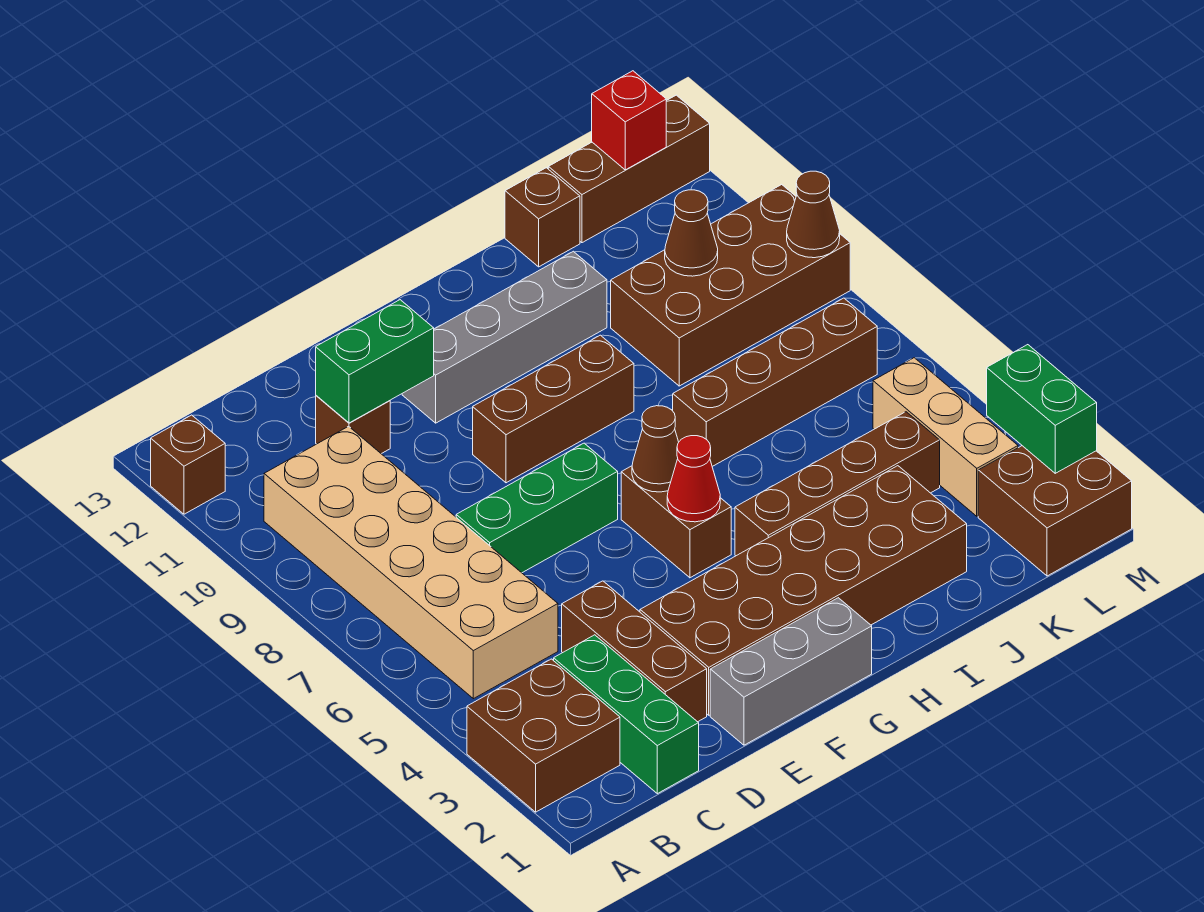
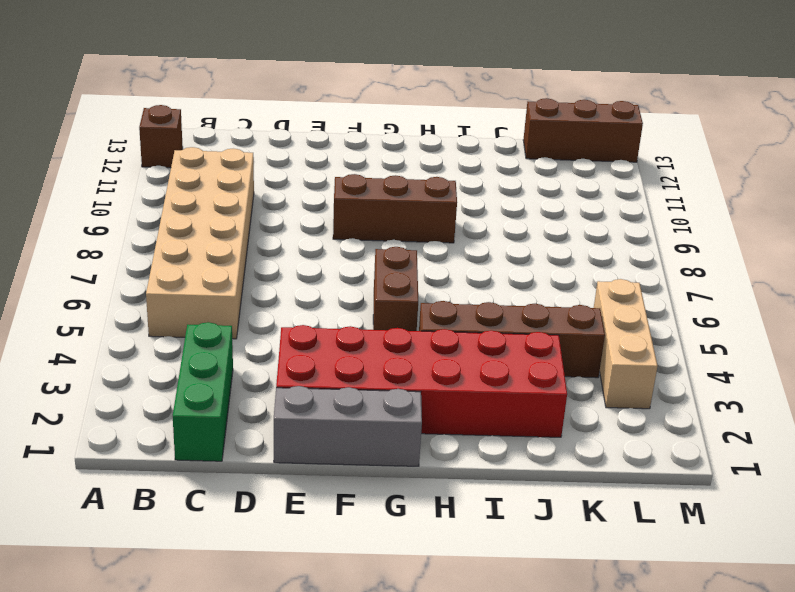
red brick E2:J3 level 1 -> brown brick E2:J3 level 1
none -> brown brick A2:B3 level 1
none -> brown brick D2:D4 level 1
none -> green brick D7:F7 level 1

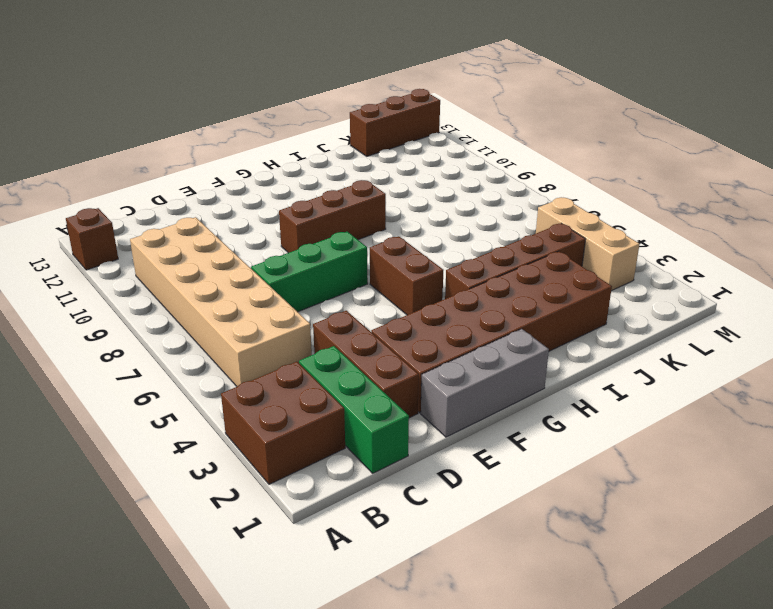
none -> brown brick D11 level 1
none -> grey brick F11:I11 level 1
none -> brown brick I7:L7 level 1

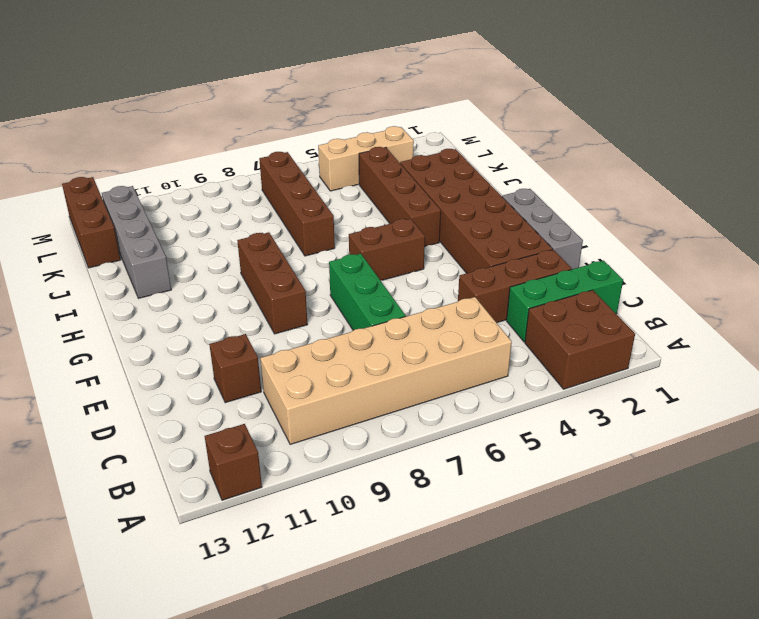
grey brick I12:L12 level 1 -> grey brick F11:I11 level 1
none -> brown brick J9:M10 level 1
none -> brown brick J13 level 1
none -> brown brick L1:M2 level 1

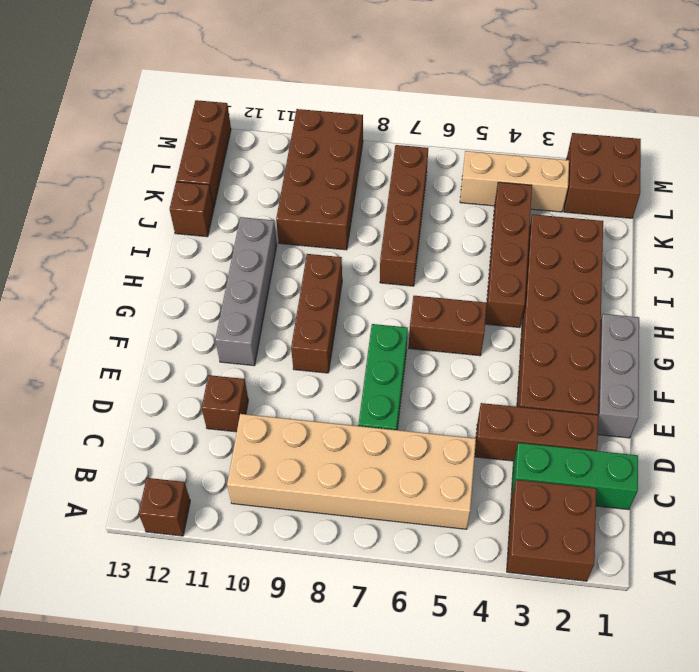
none -> green brick D11:E11 level 2
none -> red cone G5 level 2
none -> brown cone G6 level 2

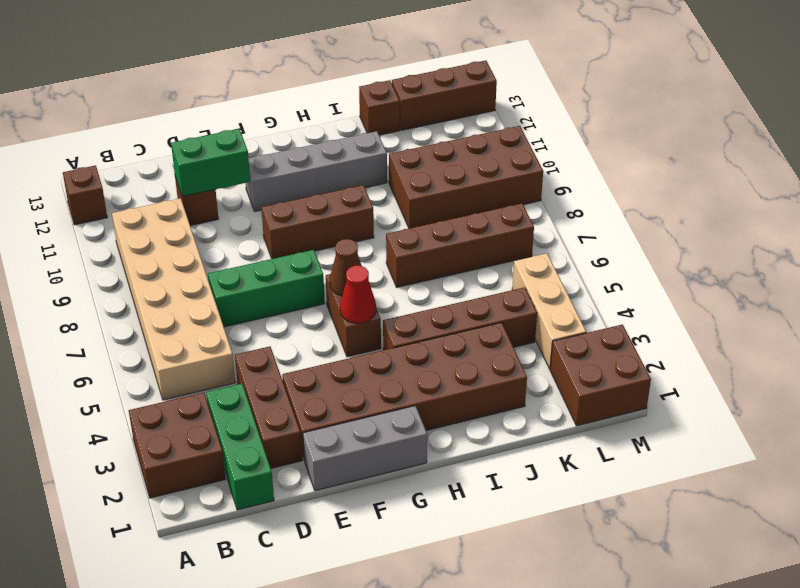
none -> brown cone K10 level 2
none -> red brick L13 level 2
none -> green brick M2:M3 level 2

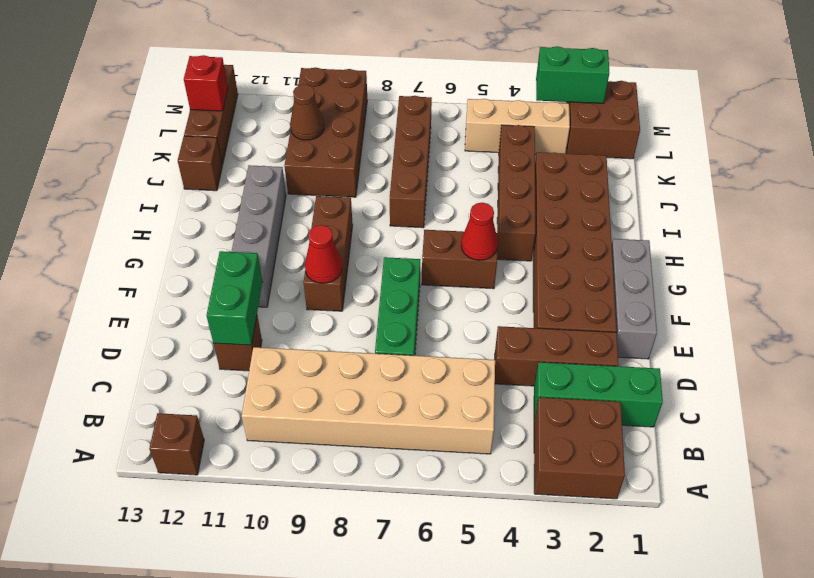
red cone F9 level 2 -> none
none -> brown cone G6 level 2
none -> brown cone M9 level 2

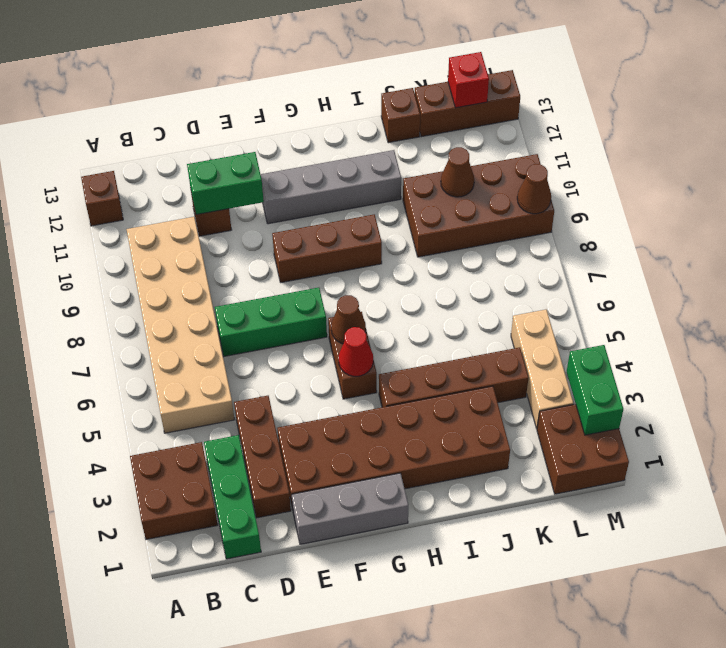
none -> brown brick I7:L7 level 1

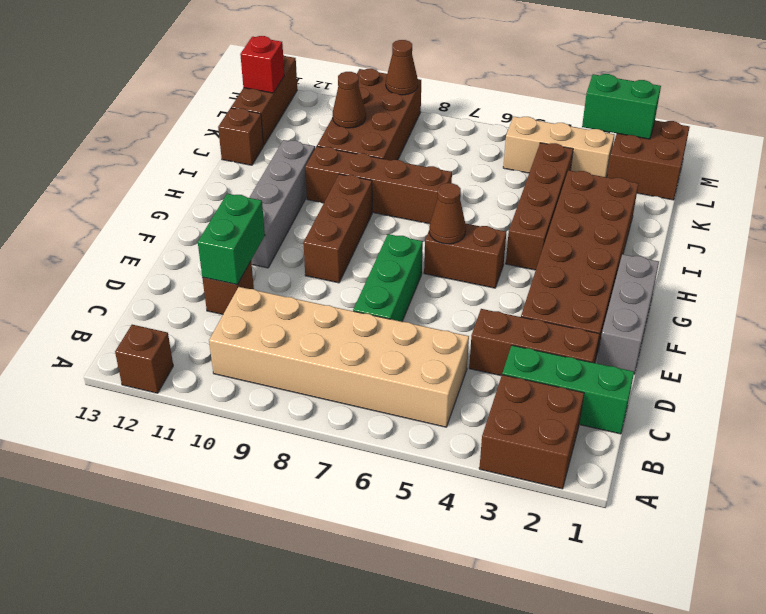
brown brick I7:I10 level 1 -> brown brick I7:L7 level 1
none -> red cone G5 level 2

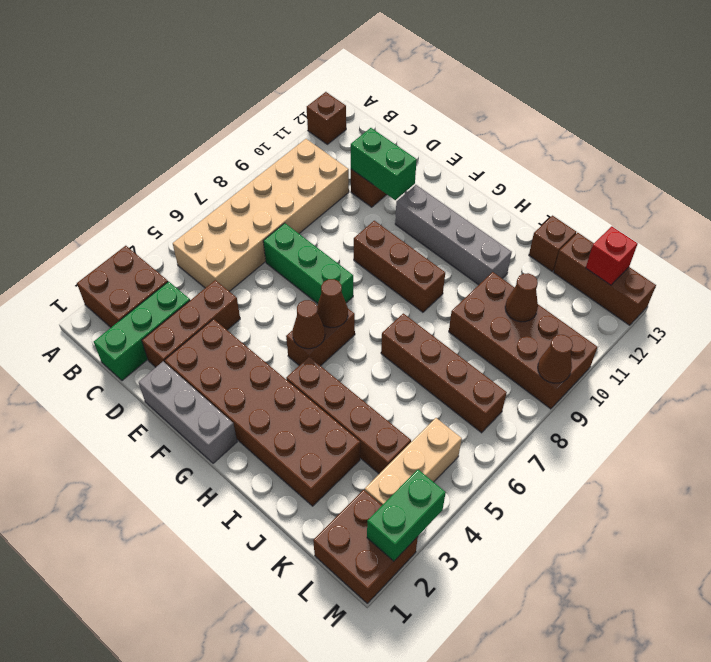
brown cone G5 level 2 -> red cone G5 level 2

